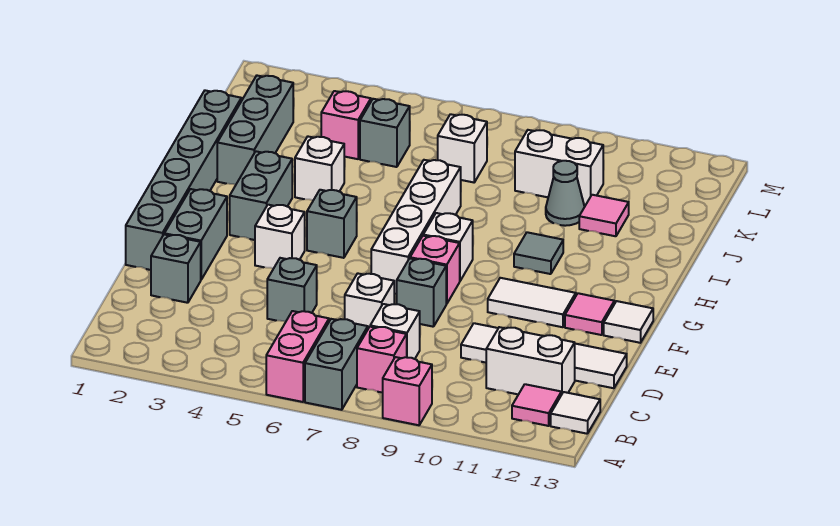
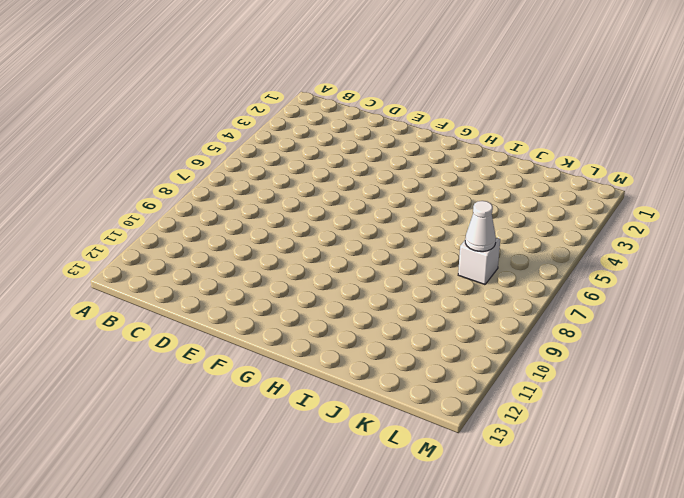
white cone K7 level 2 -> none
none -> pink brick A6:B6 level 1
none -> grey brick A7:B7 level 1
none -> pink brick A9 level 1
none -> pink brick B8 level 1

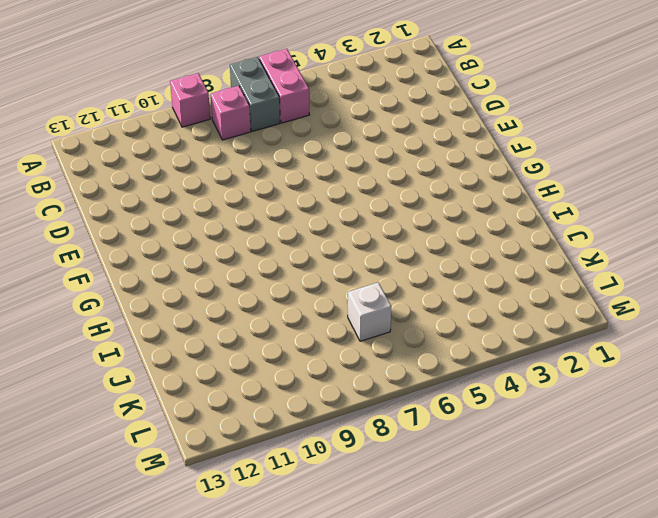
none -> pink tile B12 level 1
none -> white tile B13 level 1
none -> white brick C8 level 1
none -> white brick C11:C12 level 1

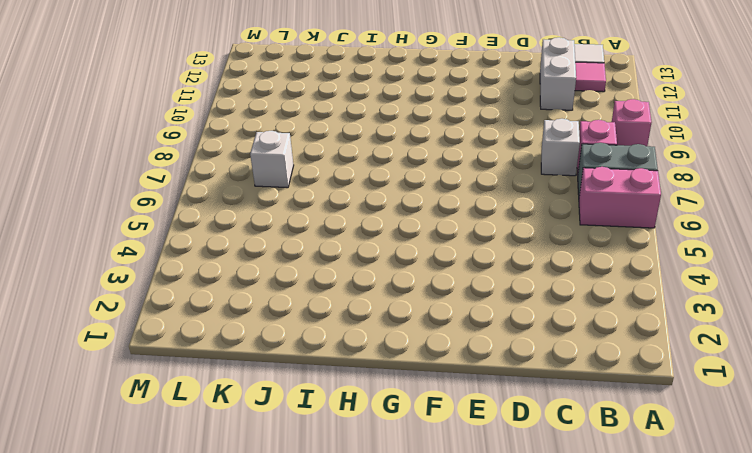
none -> grey brick D2 level 1
none -> grey brick D5 level 1
none -> white brick D7 level 1
none -> white tile D10:D13 level 1

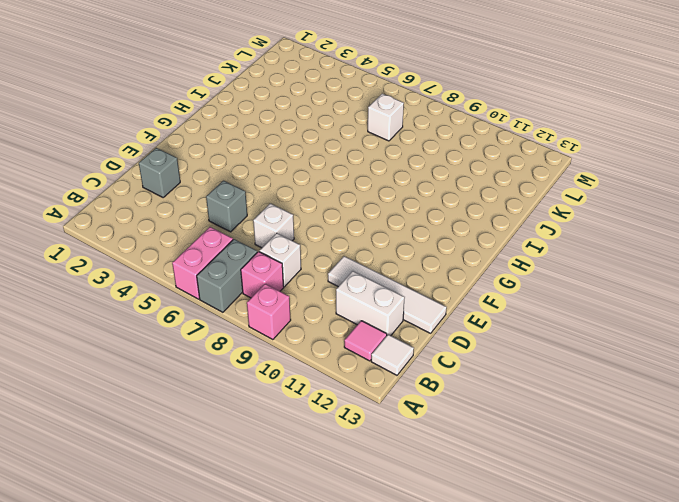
none -> grey brick E1:J1 level 1
none -> grey brick E2:F2 level 1
none -> grey brick E8 level 1
none -> white brick F4 level 1

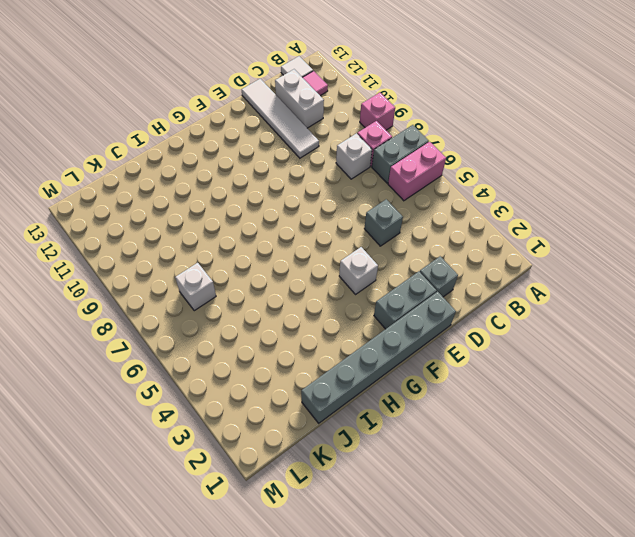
none -> white brick D7 level 1
none -> grey brick E8 level 1
none -> white brick F7:I7 level 1
none -> pink brick F8 level 1

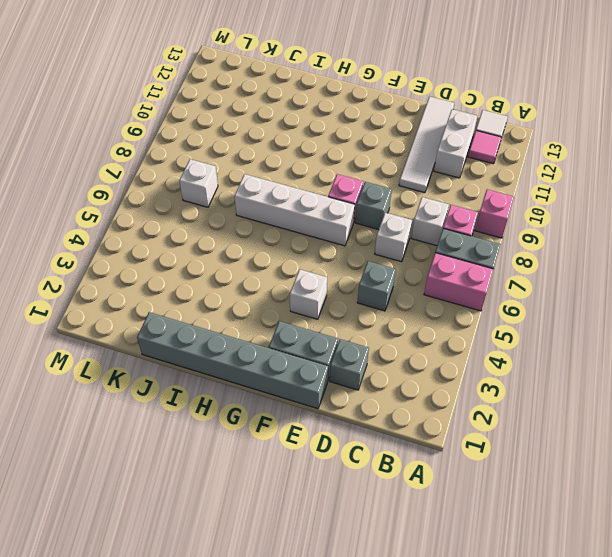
none -> white tile F10:F11 level 1
none -> pink tile F12 level 1
none -> white tile F13 level 1
none -> grey brick G3:H3 level 1

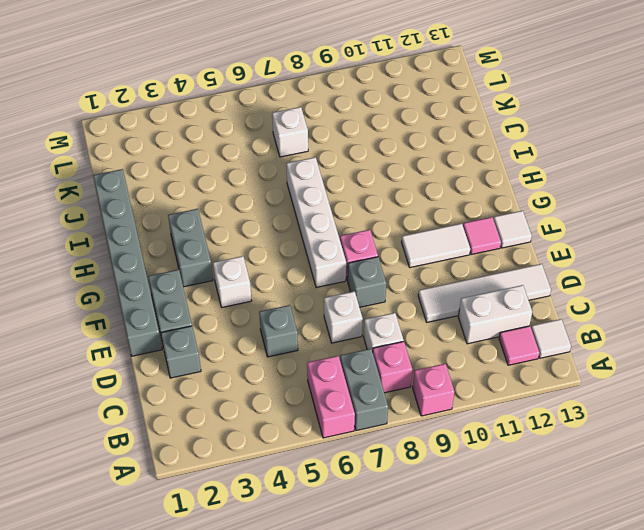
none -> grey brick G5 level 1
none -> white brick G8 level 1
none -> grey tile H10 level 1
none -> grey brick I2:K2 level 1

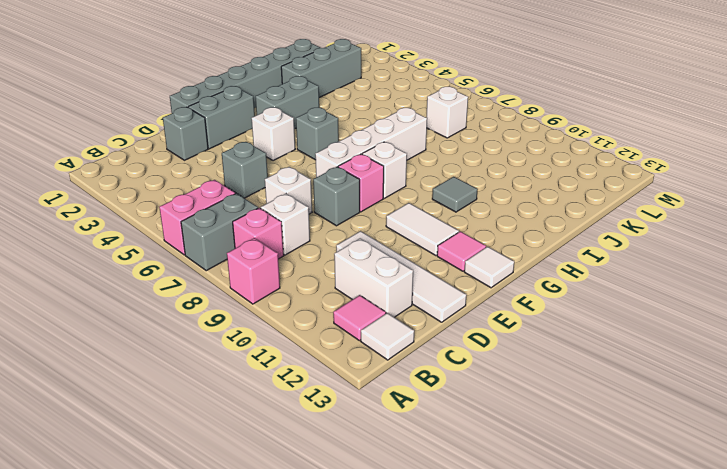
none -> white brick I4 level 1
none -> grey cone J10 level 1
none -> pink tile J11 level 1
none -> pink brick K4 level 1

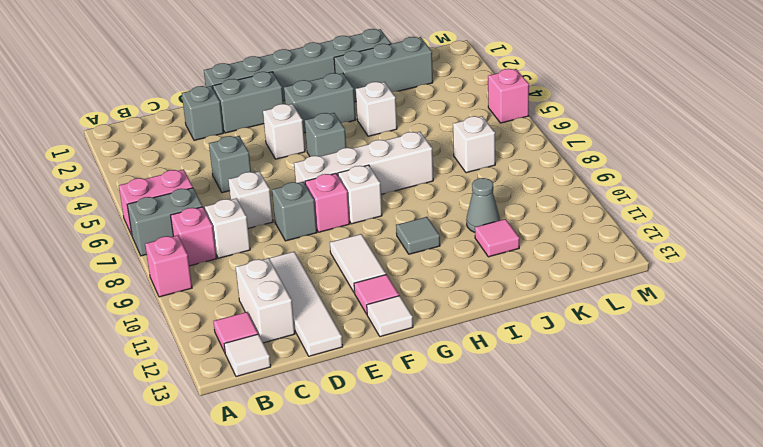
pink brick M5 level 1 -> pink brick K4 level 1
none -> grey brick K5 level 1
none -> white brick K9:K10 level 1

